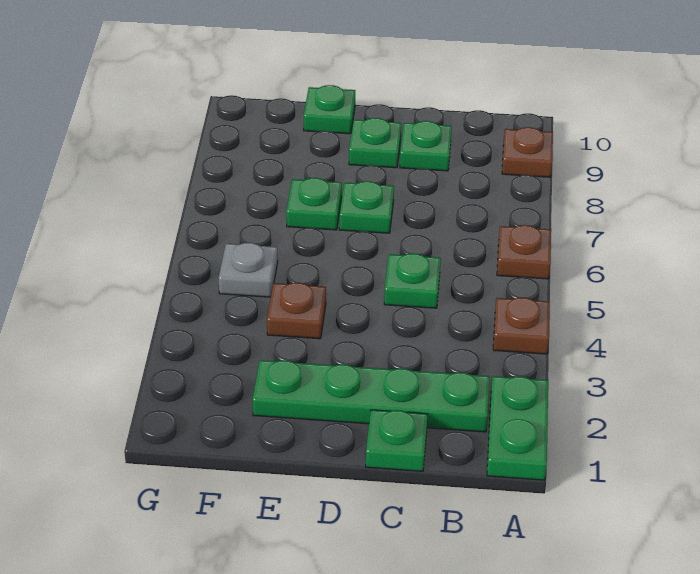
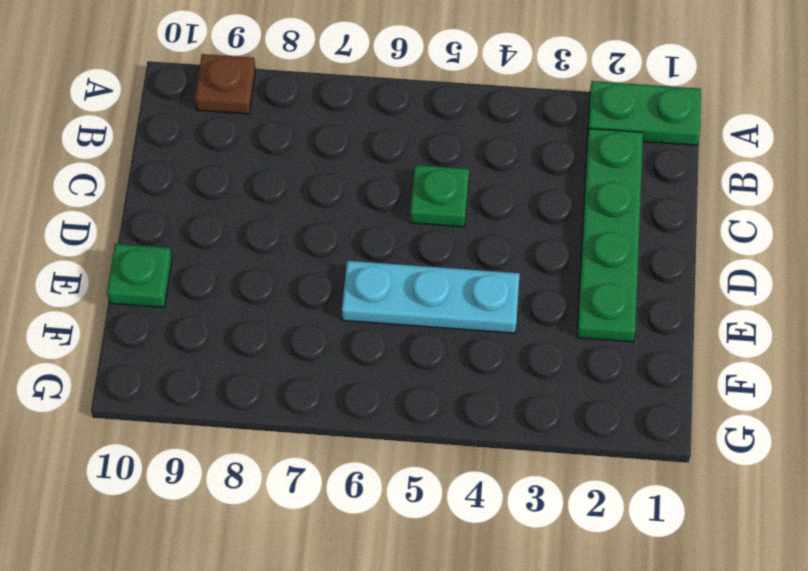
cyan plate E4:E6 level 1 -> brown plate E4 level 1
none -> brown plate A4 level 1
none -> brown plate A6 level 1
none -> green plate C1 level 1

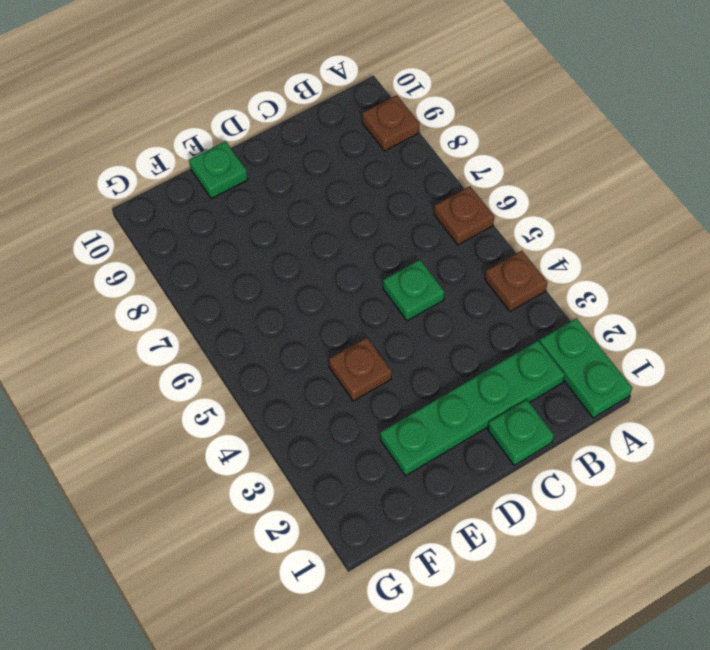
none -> green plate C9 level 1
none -> green plate D7 level 1
none -> green plate D9 level 1

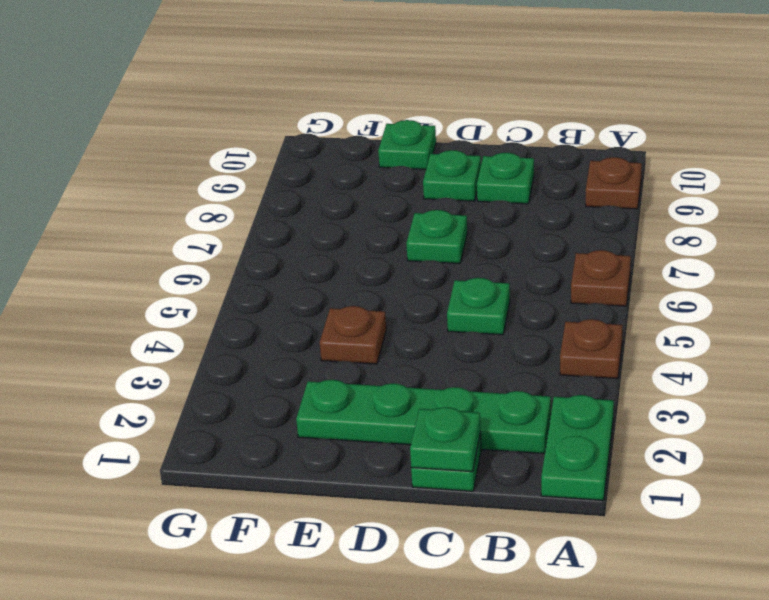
green plate C1 level 2 -> green plate E7 level 1
none -> grey plate F5 level 1

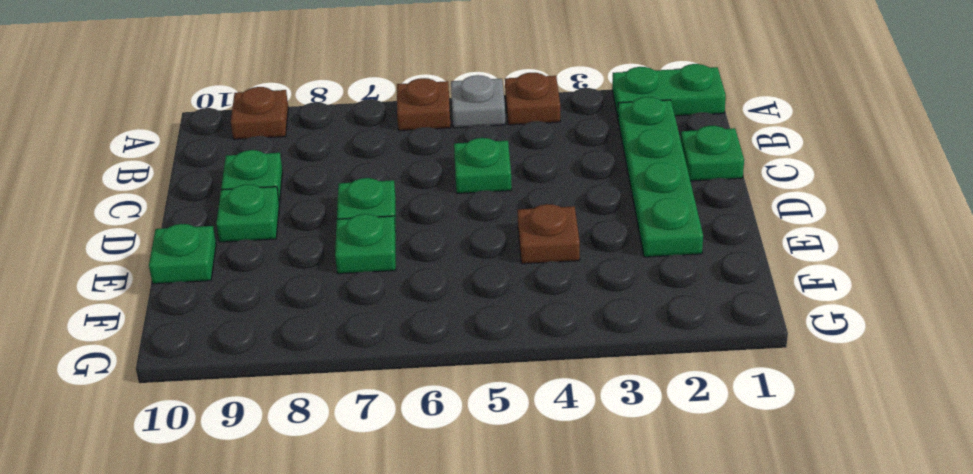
grey plate A5 level 1 -> grey plate F5 level 1

